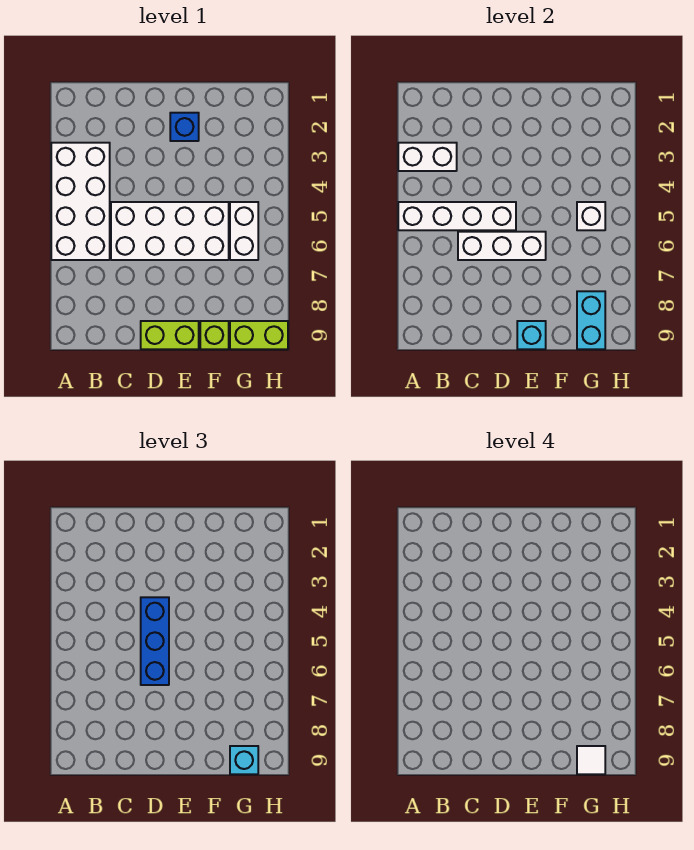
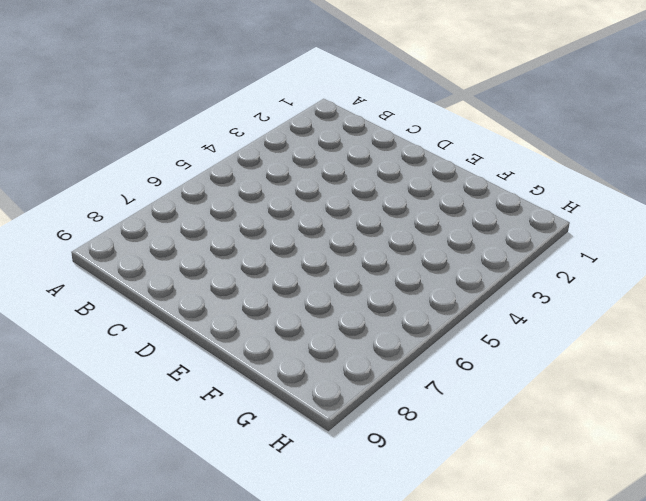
none -> white brick A3:B6 level 1
none -> white brick C5:F6 level 1
none -> lime brick D9:E9 level 1

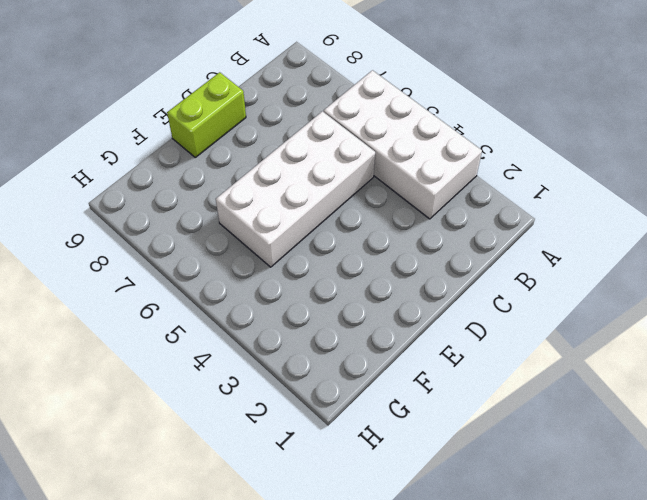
none -> blue brick E2 level 1
none -> lime brick F9 level 1
none -> white brick G5:G6 level 1

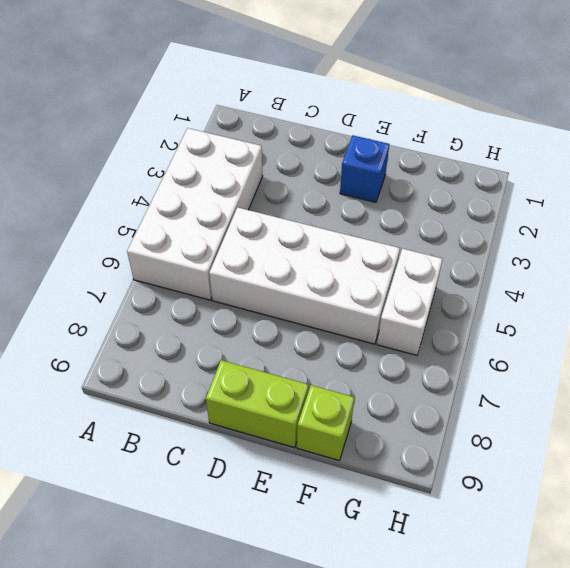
none -> lime brick G9:H9 level 1
none -> white brick A3:B3 level 2
none -> white brick A5:D5 level 2

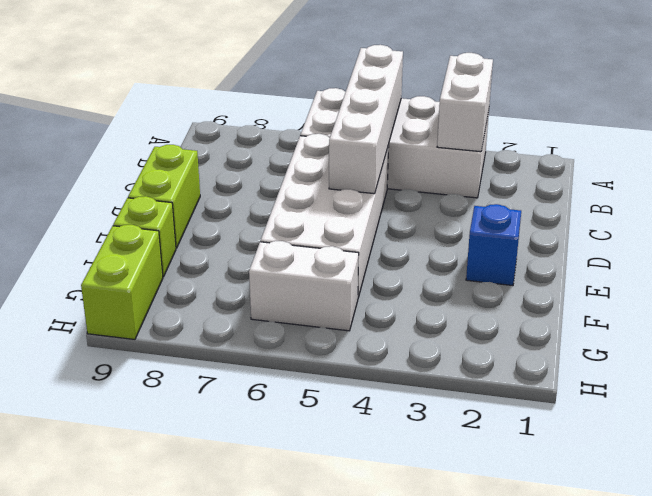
none -> white brick C6:E6 level 2
none -> cyan brick E9 level 2
none -> white brick G5 level 2

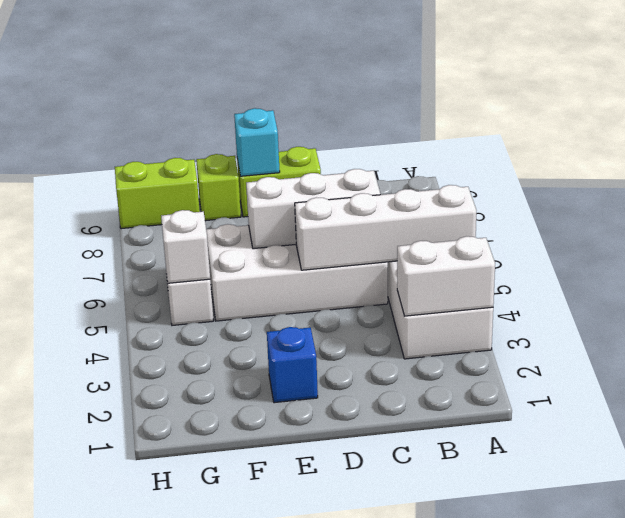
none -> cyan brick G8:G9 level 2
none -> blue brick D4:D6 level 3
none -> cyan brick G9 level 3

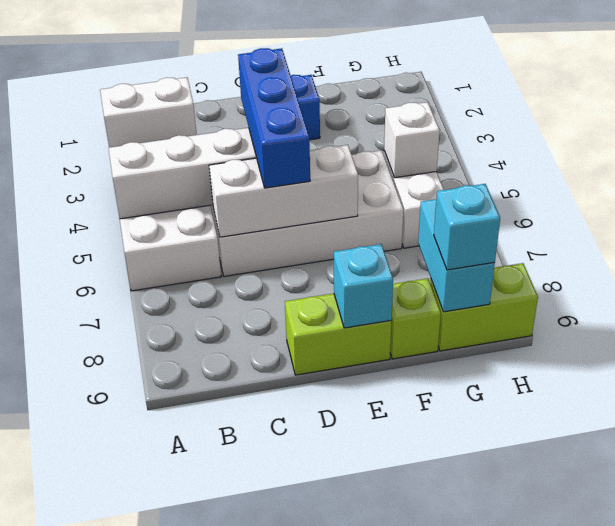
none -> white tile G9 level 4

